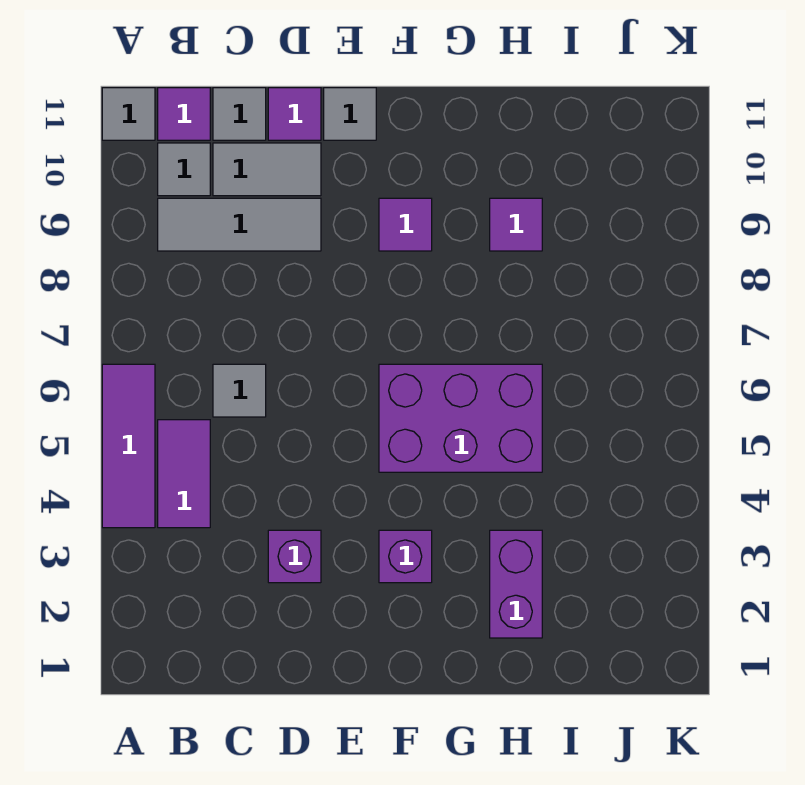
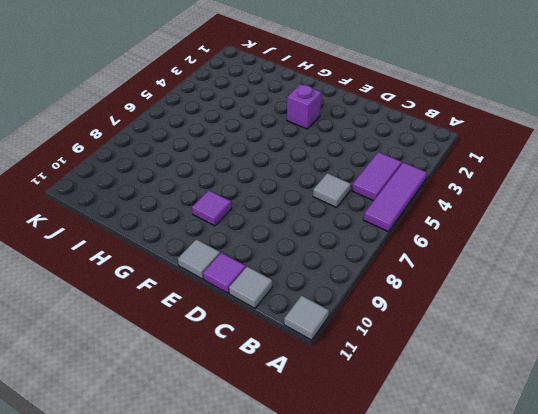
none -> grey tile B9:D9 level 1
none -> grey tile B10 level 1
none -> purple tile B11 level 1

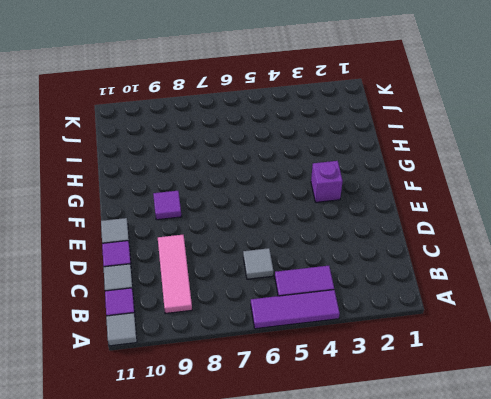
pink tile B9:D9 level 1 -> grey tile B9:D9 level 1
none -> grey tile B10 level 1
none -> grey tile C10:D10 level 1
none -> purple brick D3 level 1

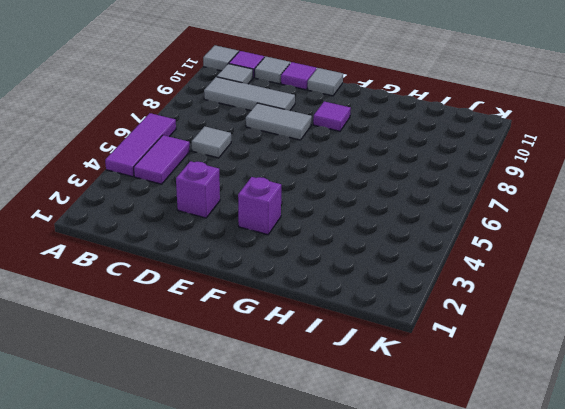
grey tile D8:E8 level 1 -> grey tile C10:D10 level 1
none -> purple brick F5:H6 level 1
none -> purple brick H2:H3 level 1
none -> purple tile H9 level 1

